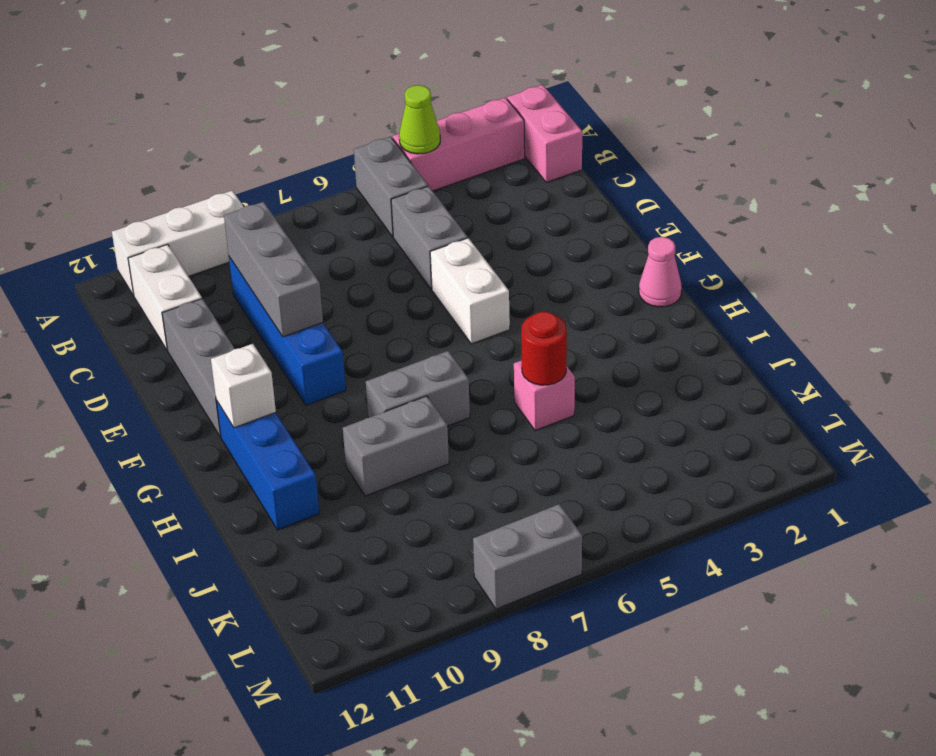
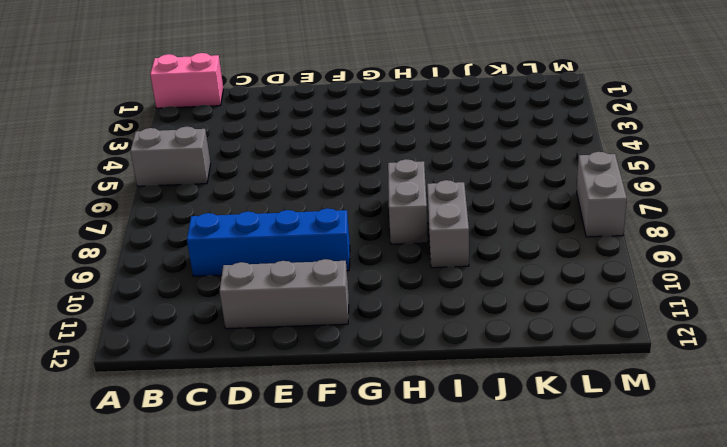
none -> pink brick A2:A4 level 1
none -> white brick A9:A11 level 1
none -> white brick B11:C11 level 1

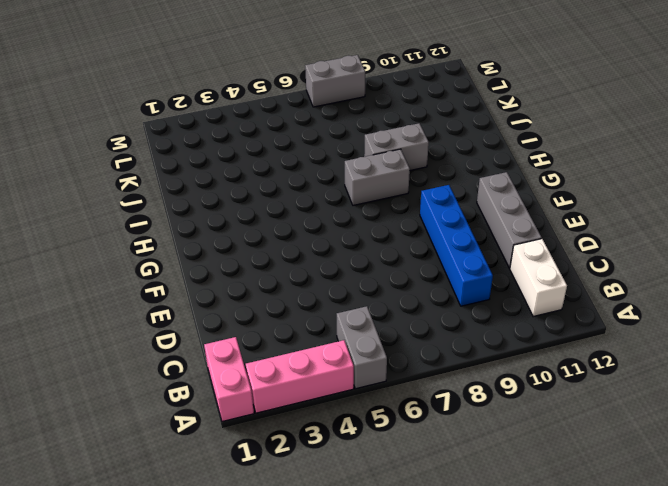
none -> white brick A9:A11 level 1
none -> grey brick C5:D5 level 1
none -> white brick E5:F5 level 1

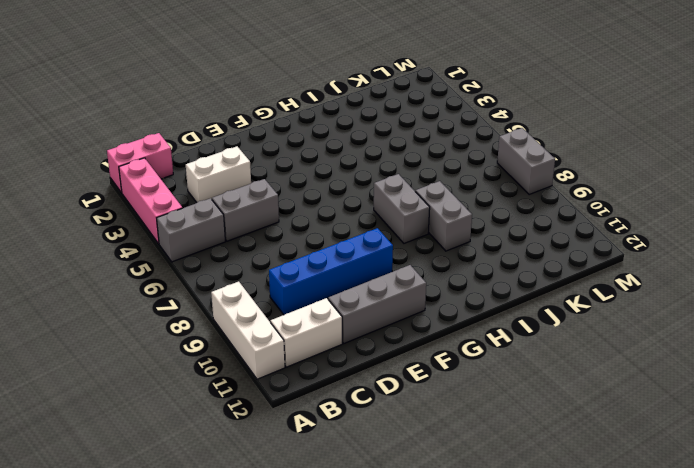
white brick C3:D3 level 1 -> white brick E5:F5 level 1
none -> pink cone G1 level 1
none -> blue brick G11:I11 level 1
none -> pink brick I5 level 1

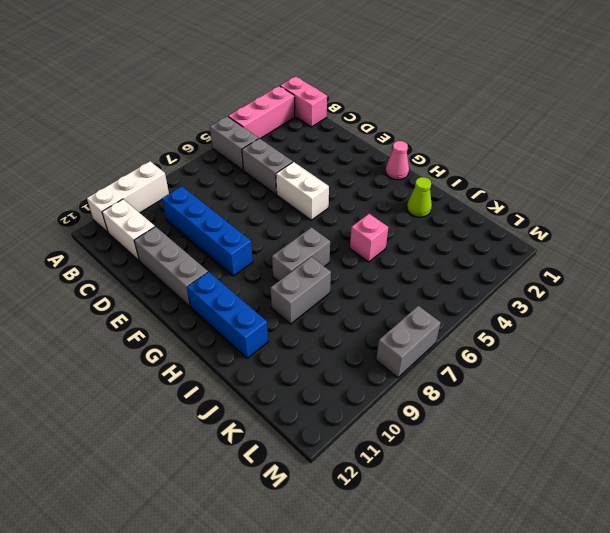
lime cone I2 level 1 -> lime cone A4 level 2
none -> grey brick C9:E9 level 2
none -> white brick G11 level 2
none -> red round brick I5 level 2

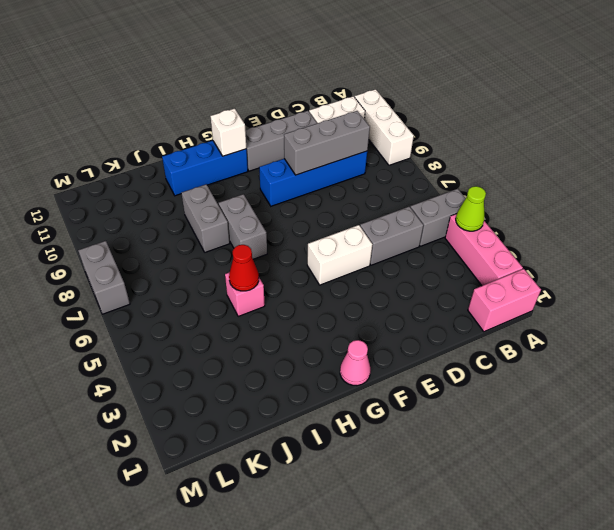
red cone I5 level 2 -> red round brick I5 level 2

